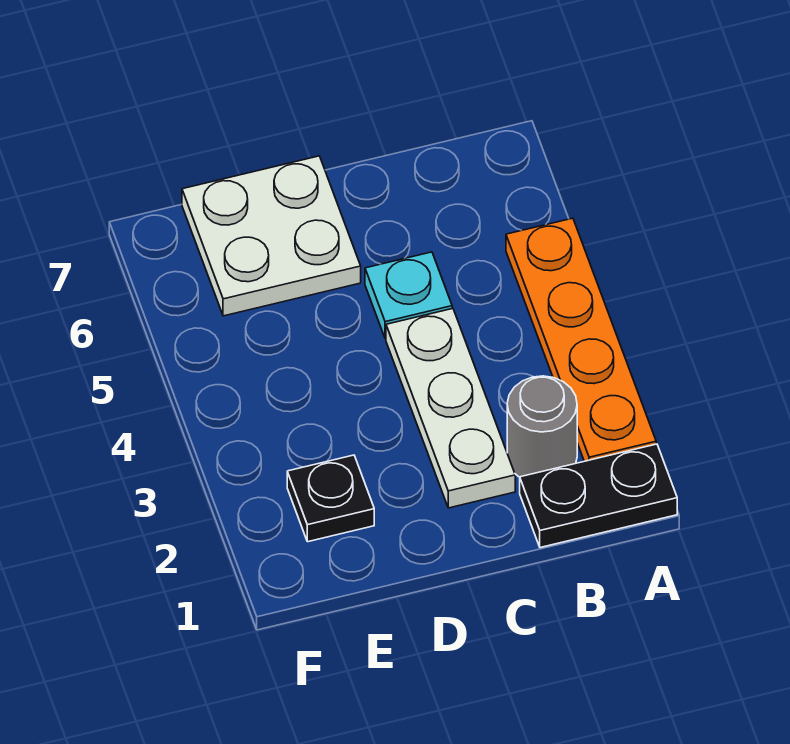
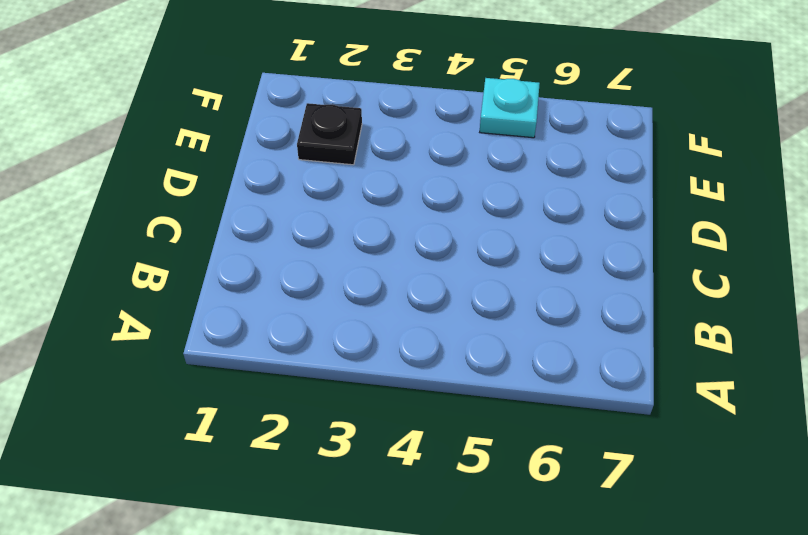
cyan plate F5 level 1 -> cyan plate C5 level 1
none -> black plate A1:B1 level 1
none -> orange plate A2:A5 level 1

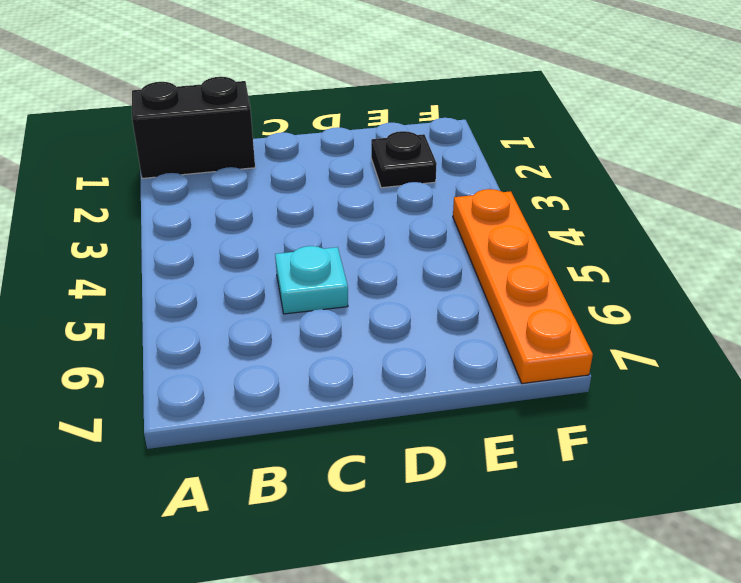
black brick A1:B1 level 1 -> black plate A1:B1 level 1
orange plate F4:F7 level 1 -> orange plate A2:A5 level 1
none -> grey round brick B2 level 1
none -> white plate C2:C4 level 1

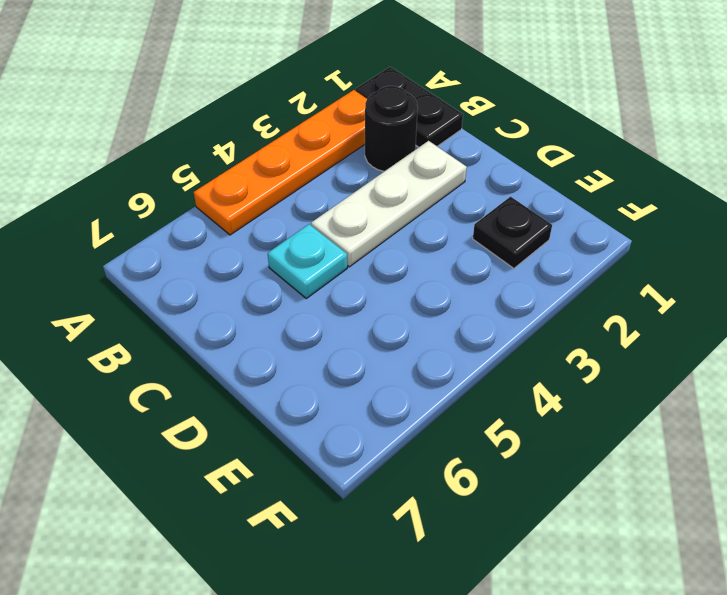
black round brick B2 level 1 -> grey round brick B2 level 1
none -> white plate D6:E7 level 1

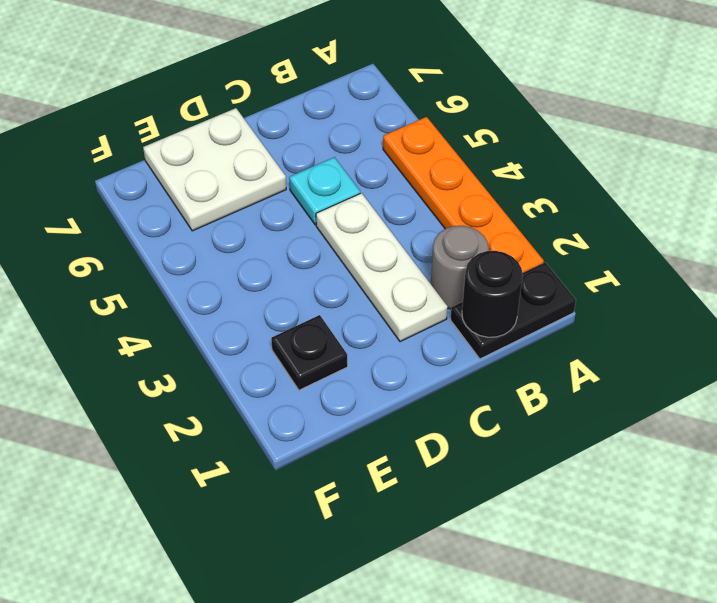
black round brick B1 level 2 -> none

